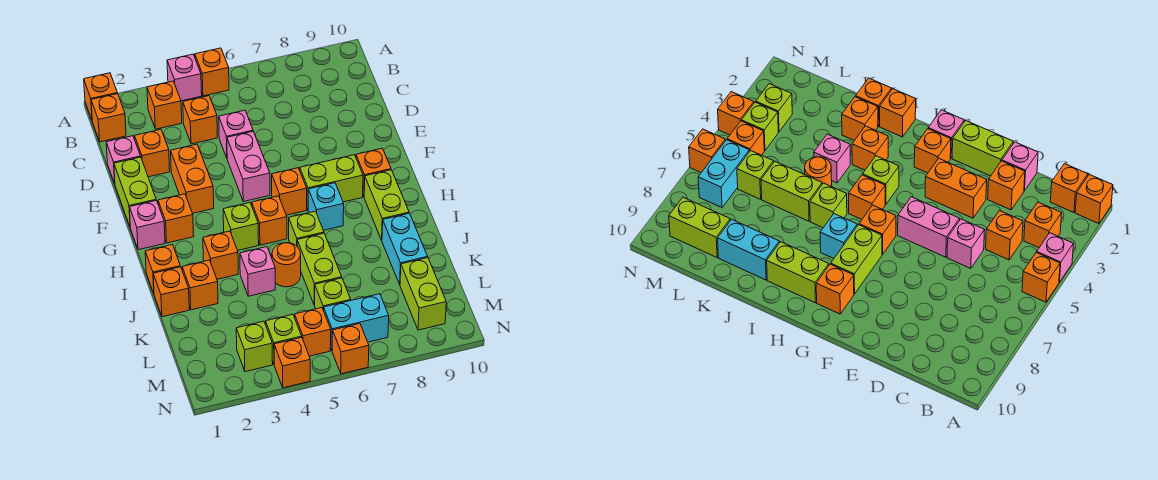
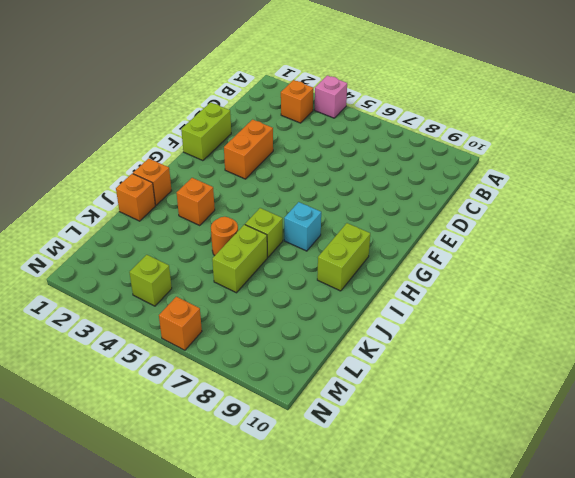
none -> orange brick A1 level 1
none -> orange brick A5 level 1
none -> orange brick B1 level 1
none -> orange brick C4 level 1

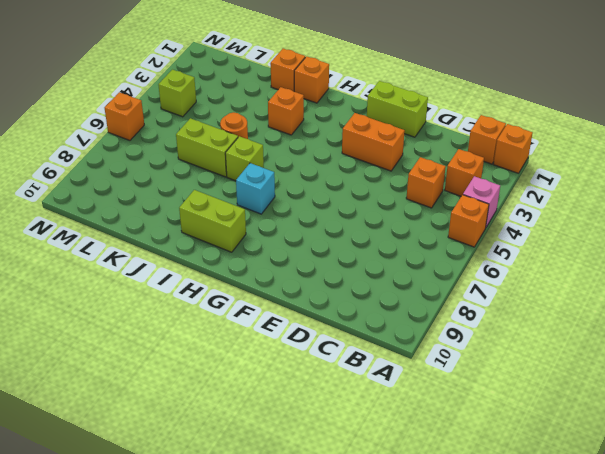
none -> pink brick D1 level 1
none -> orange brick D2 level 1
none -> pink brick D5 level 1
none -> pink brick E5:F5 level 1

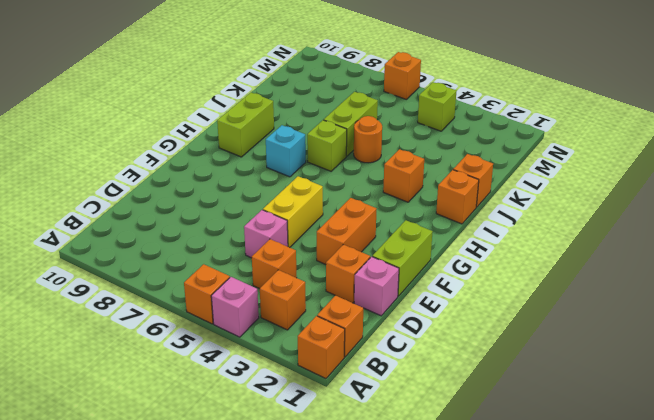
yellow brick E5:F5 level 1 -> pink brick E5:F5 level 1
none -> pink brick G1 level 1
none -> orange brick G2 level 1
none -> orange brick G6 level 1
none -> lime brick G7:G8 level 1

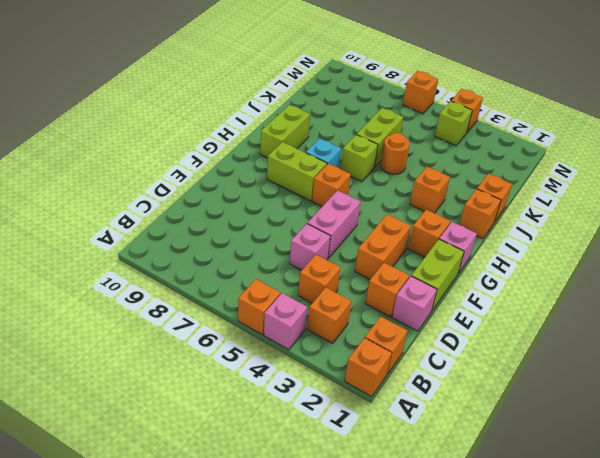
none -> orange brick G9 level 1
none -> lime brick H4 level 1
none -> orange brick H5 level 1
none -> orange brick J2 level 1

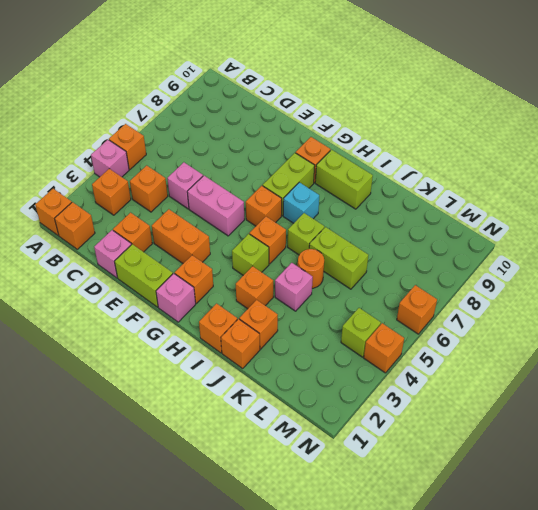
none -> cyan brick J9:K9 level 1
none -> lime brick L6 level 1
none -> lime brick L9:M9 level 1
none -> lime brick M3 level 1

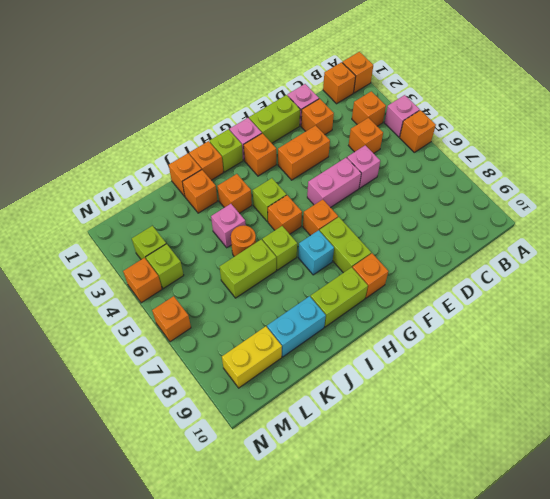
lime brick H1 level 1 -> lime brick L6 level 1
yellow brick L9:M9 level 1 -> lime brick L9:M9 level 1
none -> orange brick M5 level 1
none -> cyan brick M6:M7 level 1

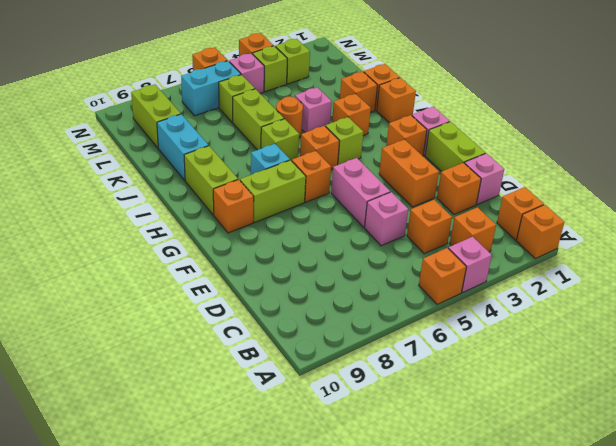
pink brick M5 level 1 -> orange brick M5 level 1

